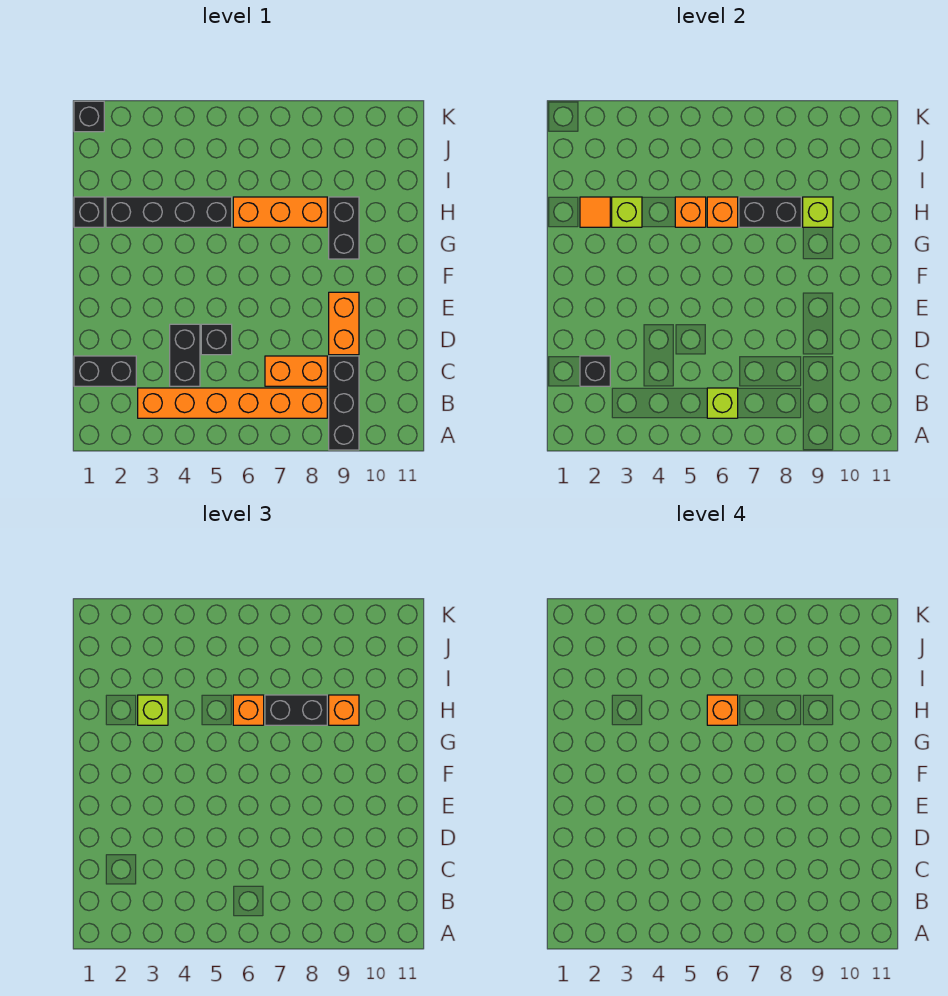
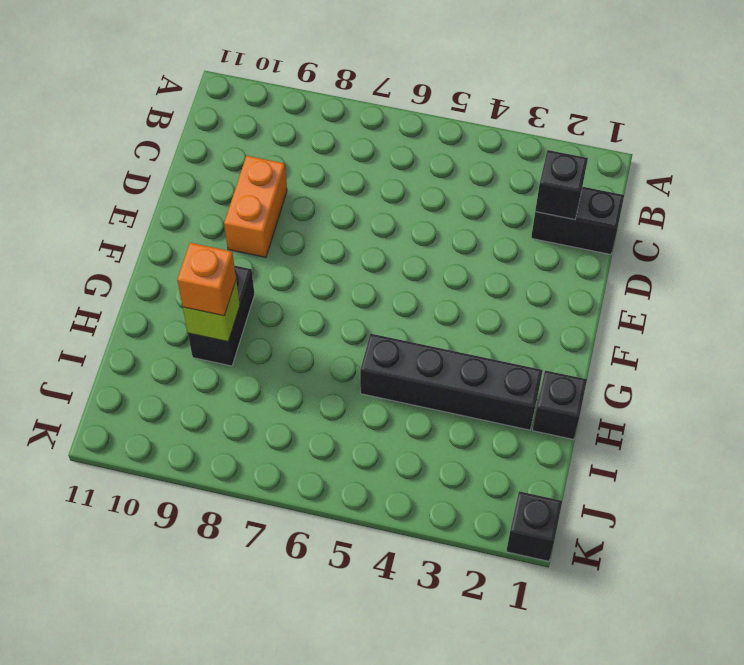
none -> black brick A9:C9 level 1
none -> orange brick B3:B8 level 1
none -> black brick C4:D4 level 1

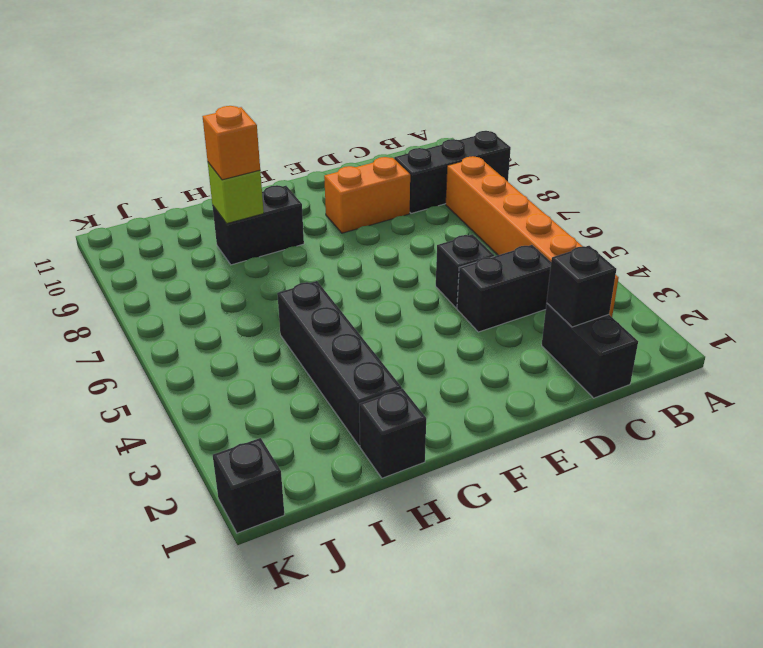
none -> orange brick C7:C8 level 1
none -> orange brick H6:H8 level 1
none -> lime brick B6 level 2

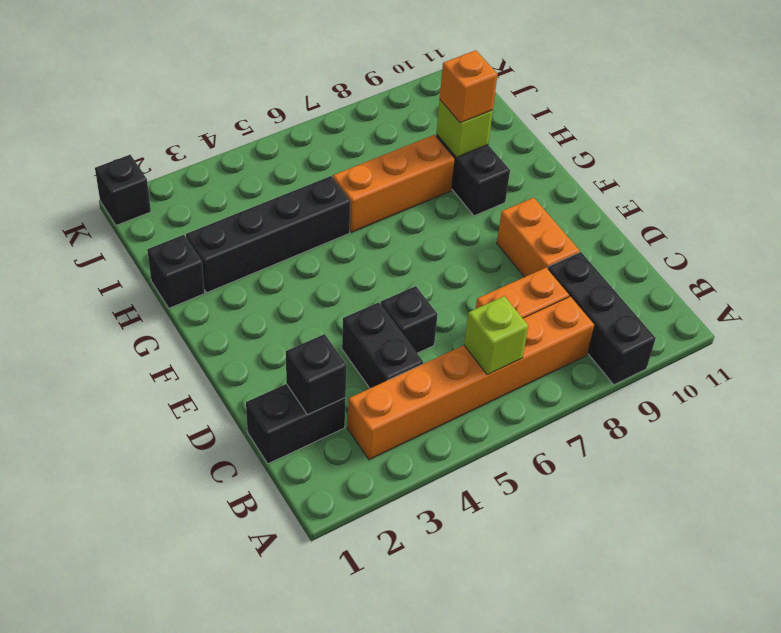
none -> orange tile H2 level 2
none -> lime brick H3 level 2
none -> orange brick H5 level 2

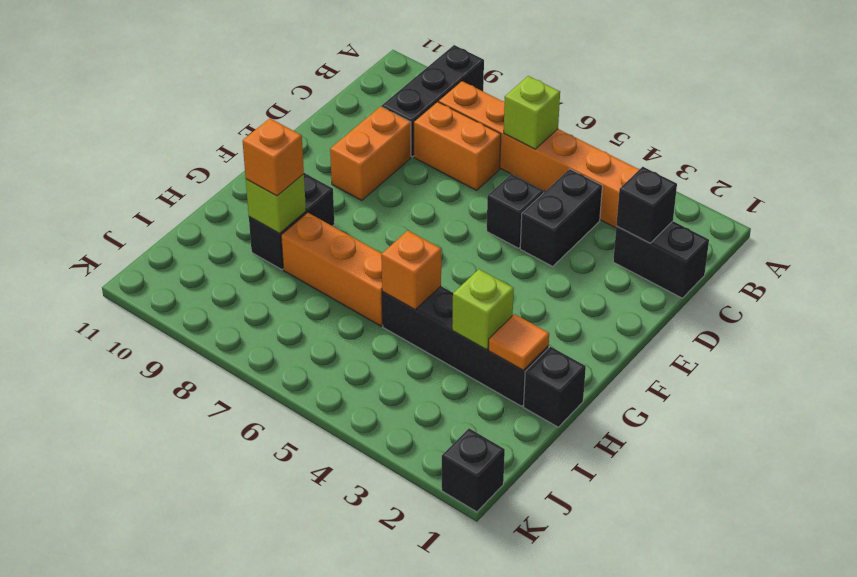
none -> orange brick H6 level 2
none -> black brick H7:H8 level 2
none -> lime brick H3 level 3

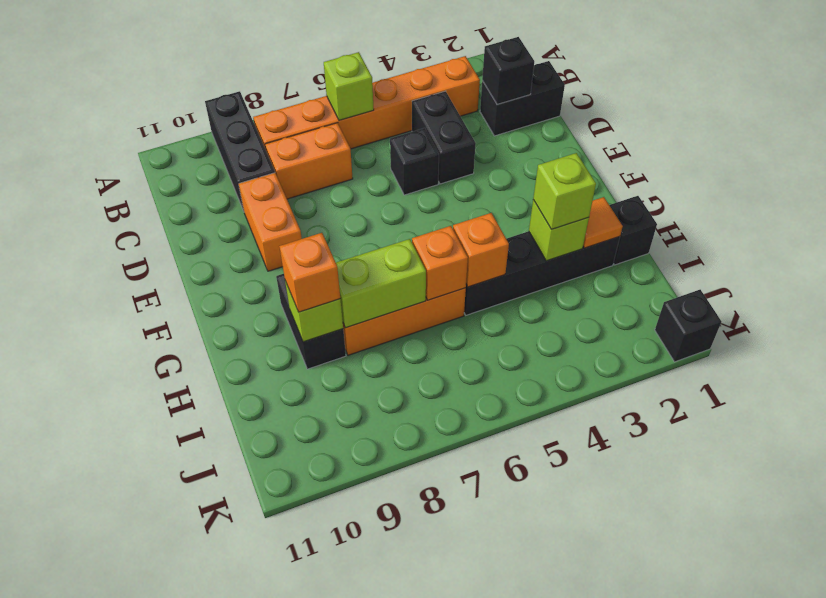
lime brick H7:H8 level 2 -> black brick H7:H8 level 2
none -> orange brick H6 level 3
none -> black brick H7:H8 level 3
none -> orange brick H6 level 4

